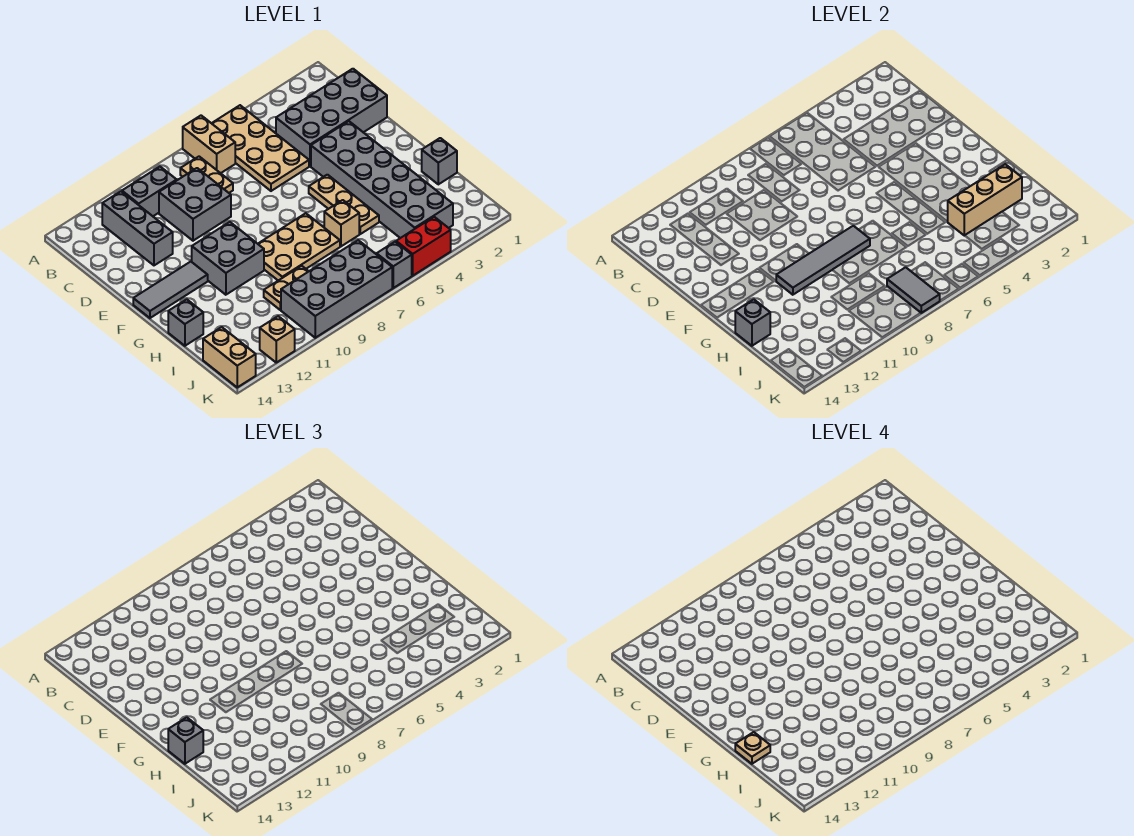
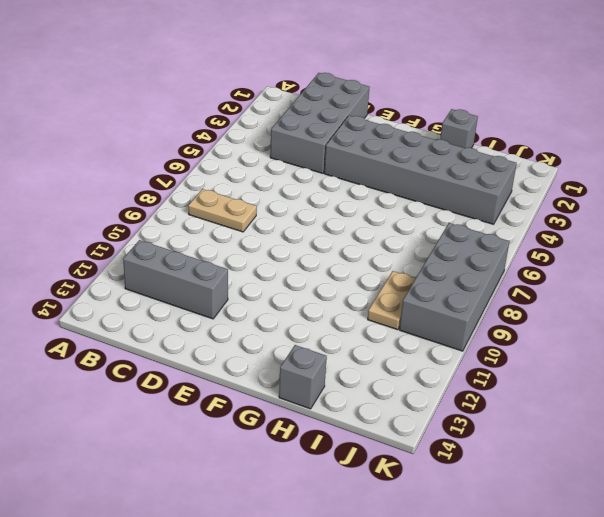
none -> tan plate A5:D6 level 1
none -> tan brick A7:B7 level 1
none -> grey brick B10:B11 level 1

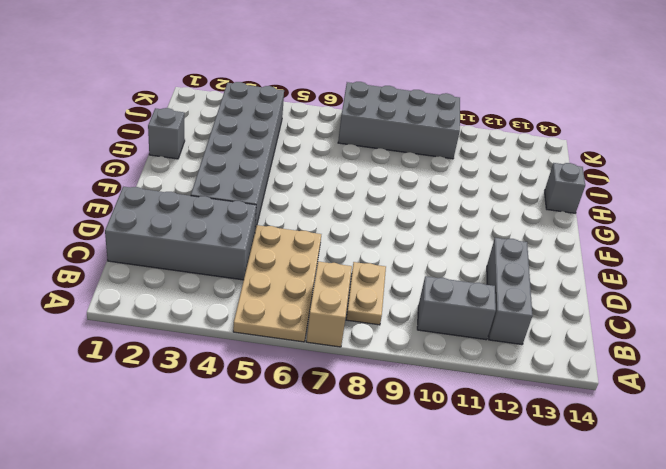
none -> grey brick C9:D10 level 1
none -> tan plate F5:H5 level 1
none -> grey brick F10:G11 level 1

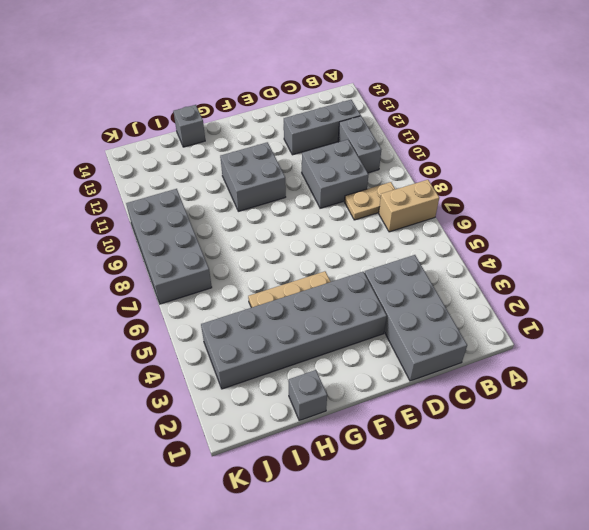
none -> tan plate A5:D6 level 1
none -> grey tile F12:F14 level 1
none -> tan plate G7:H9 level 1

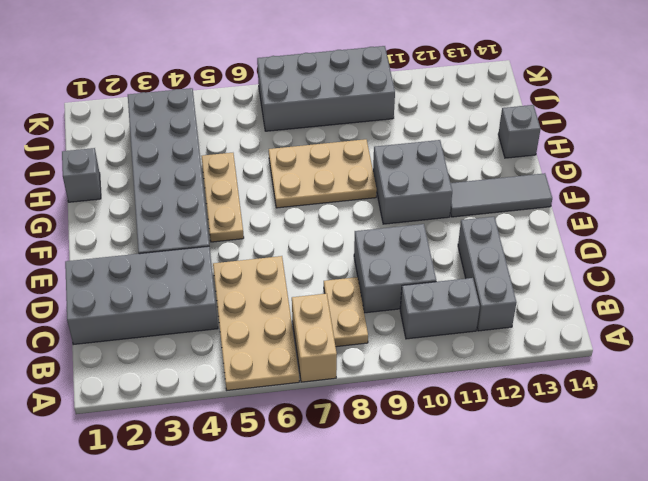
none -> tan brick H6 level 1
none -> tan plate I9:I10 level 1
none -> tan brick J14:K14 level 1

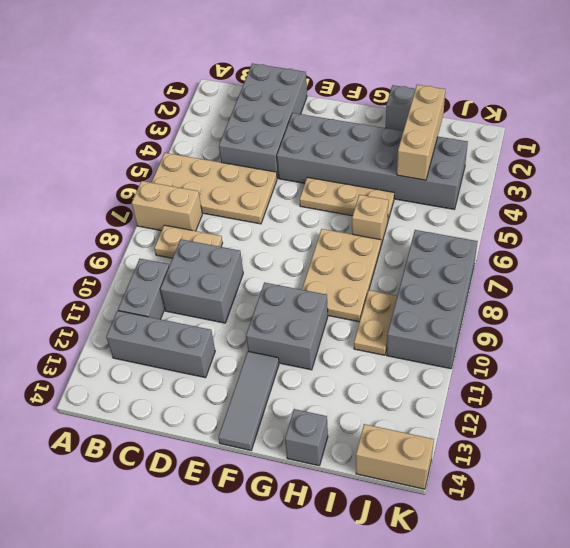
none -> red brick K4:K5 level 1
none -> grey brick K6 level 1
none -> tan brick K12 level 1

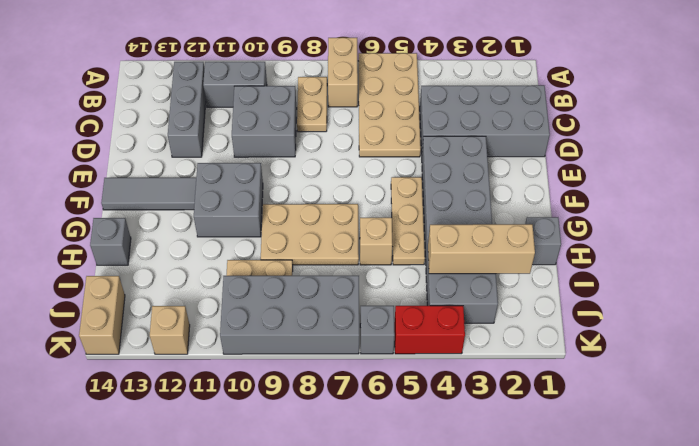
none -> grey tile G8:G11 level 2
none -> grey brick H14 level 2
none -> grey tile J8:K8 level 2

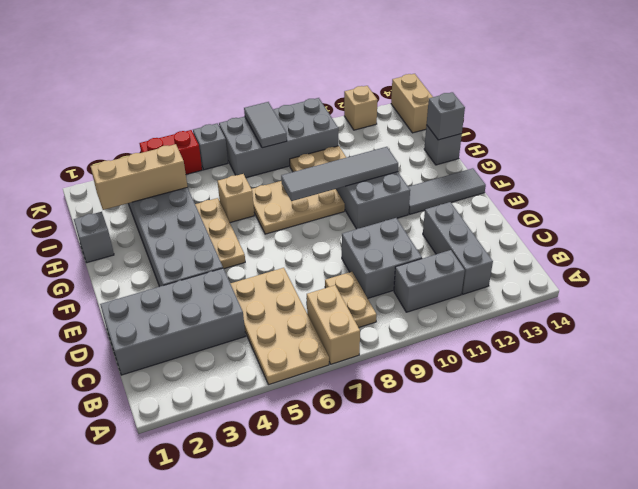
none -> grey brick H14 level 3
none -> tan plate H14 level 4

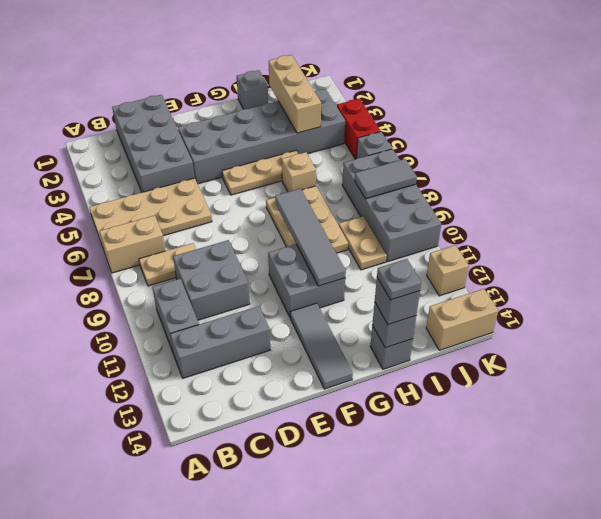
grey plate H14 level 4 -> tan plate H14 level 4

